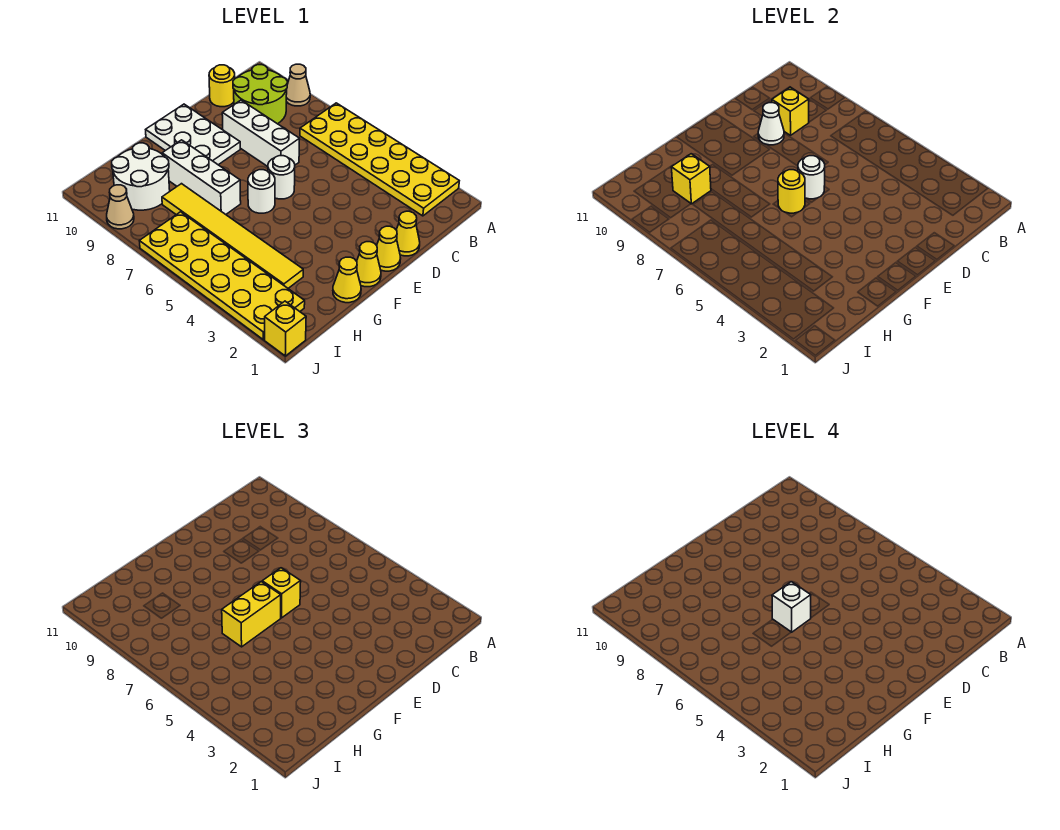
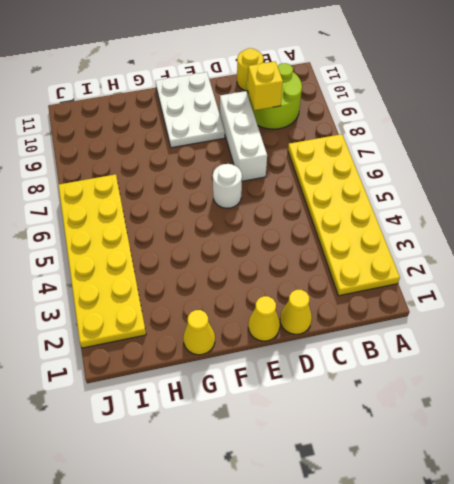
none -> tan cone A9 level 1
none -> yellow cone F1 level 1
none -> white round brick F6 level 1

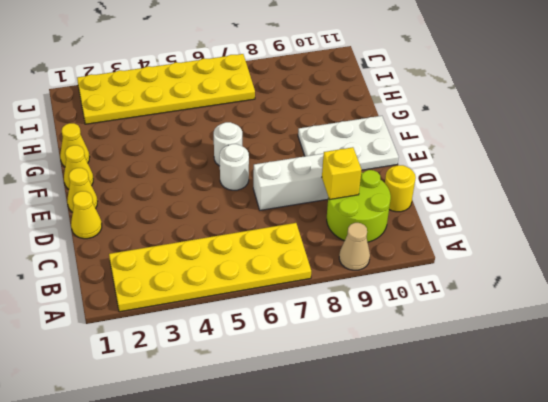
none -> white brick G7:G9 level 1
none -> yellow tile H3:H8 level 1
none -> white round brick H9:I10 level 1

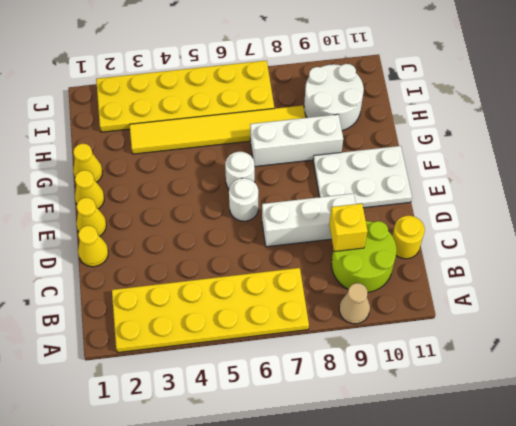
none -> yellow brick J1 level 1
none -> tan cone J9 level 1
none -> white cone D9 level 2

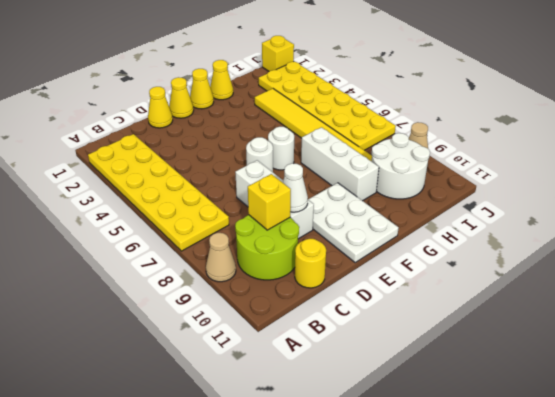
none -> white round brick E6 level 2
none -> yellow round brick F6 level 2
none -> yellow brick H9 level 2

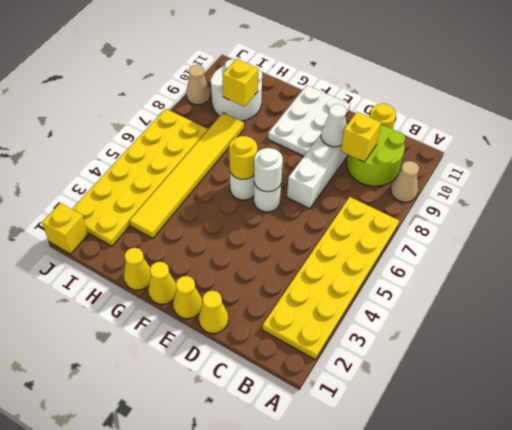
none -> white brick G7:G9 level 1
none -> yellow brick E6 level 3
none -> yellow brick F6:G6 level 3

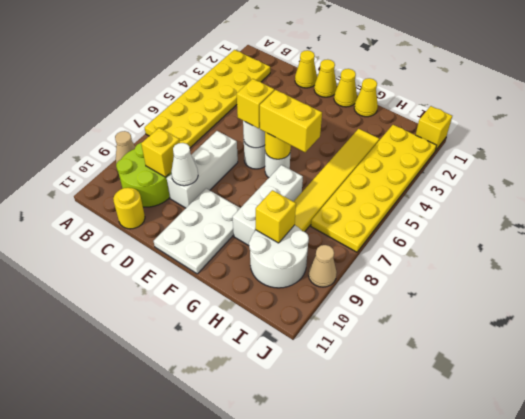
none -> white brick F6 level 4

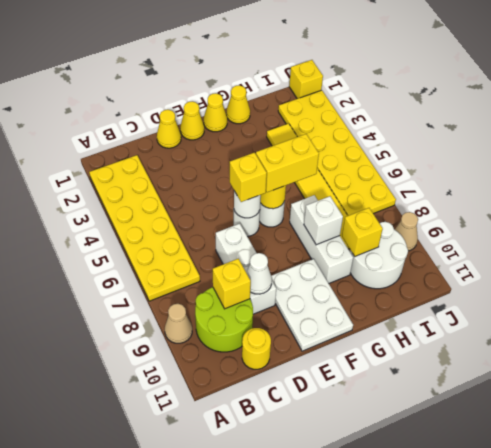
white brick G8 level 2 -> white brick F6 level 4

